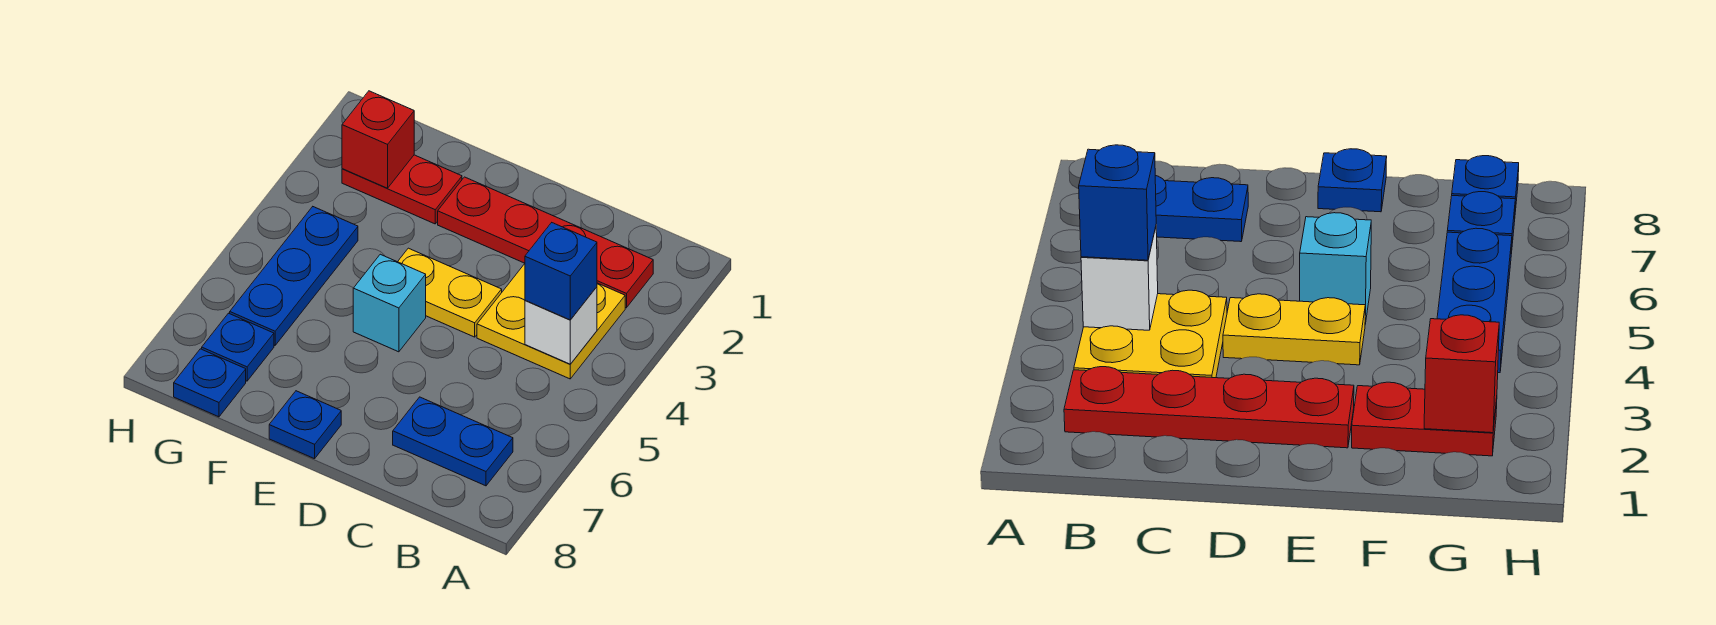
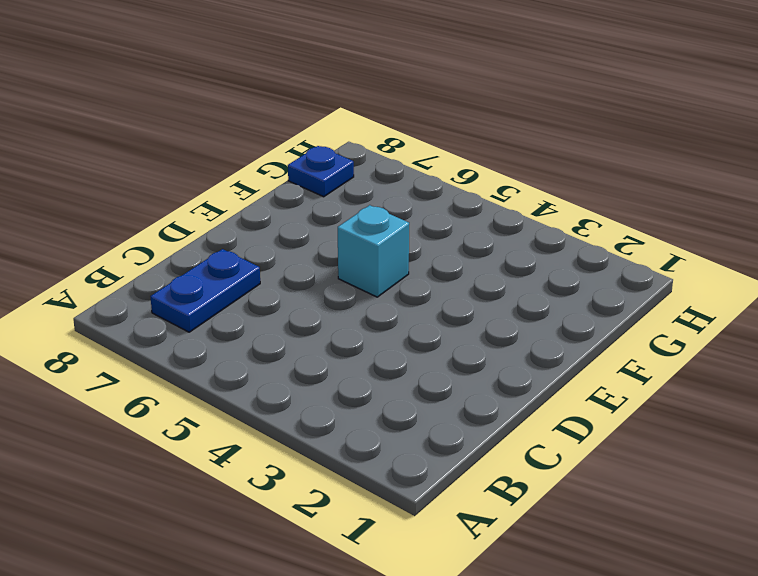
none -> red plate B2:E2 level 1
none -> yellow plate B3:C4 level 1
none -> yellow plate D4:E4 level 1

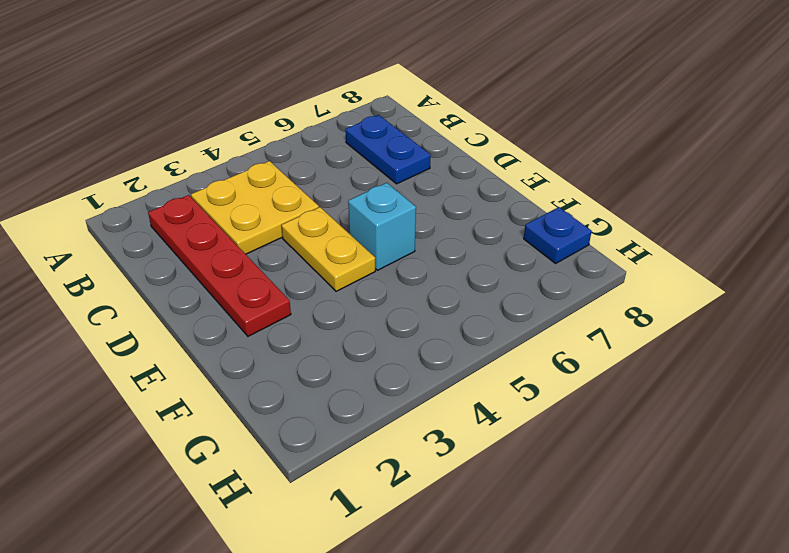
none -> blue plate E8 level 1
none -> red plate F2:G2 level 1
none -> blue plate G4:G6 level 1

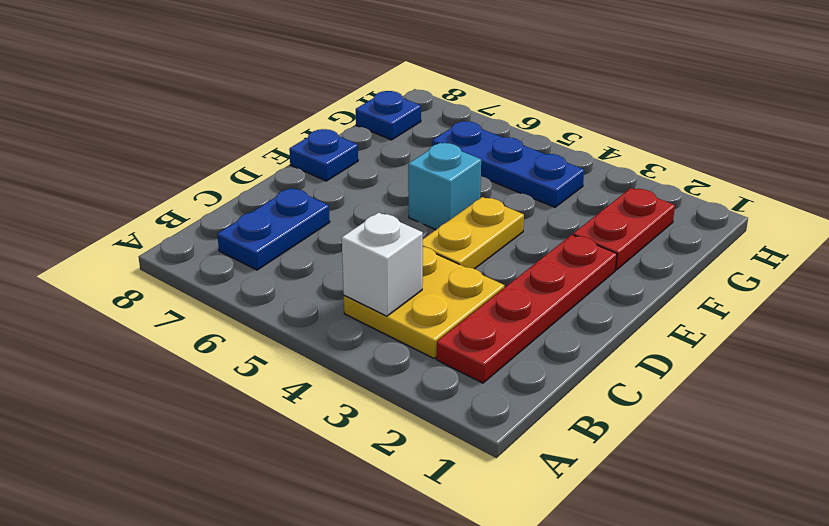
none -> blue plate G7 level 1
none -> red brick G2 level 2
none -> blue brick B4 level 3

